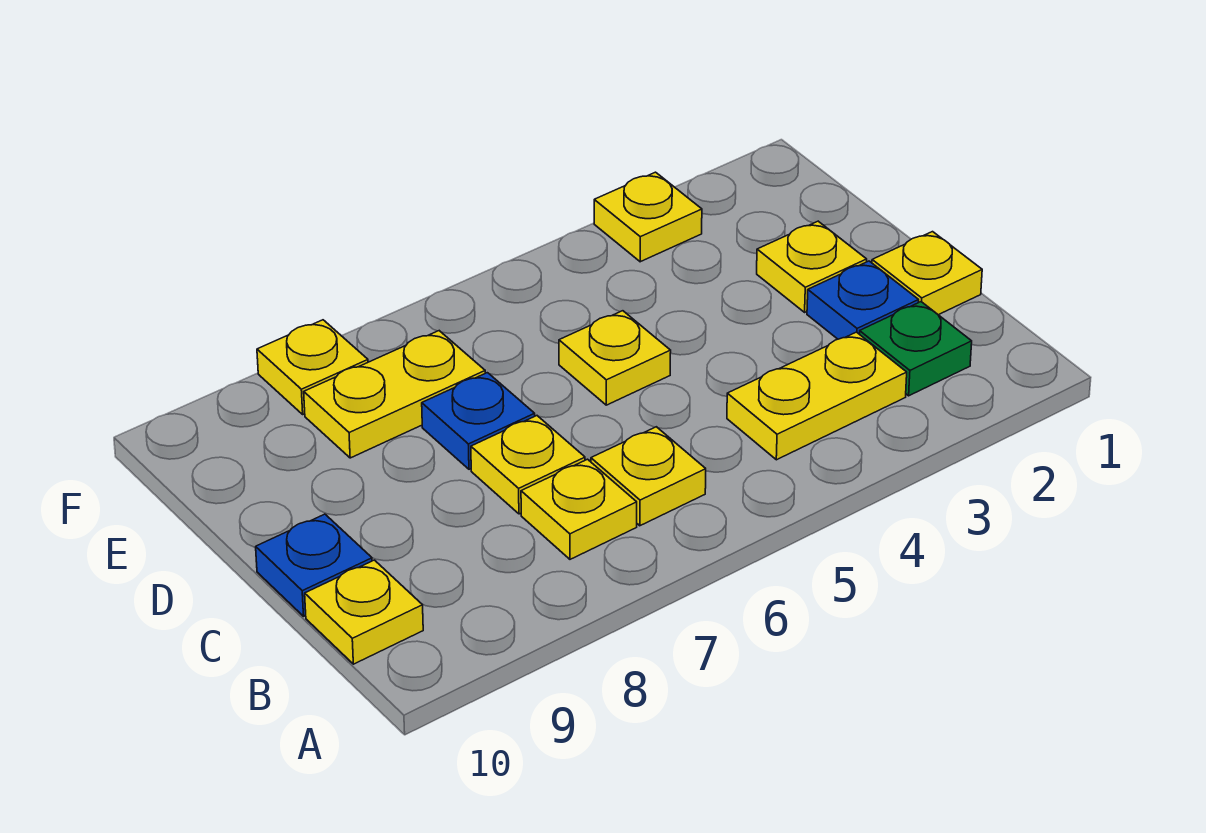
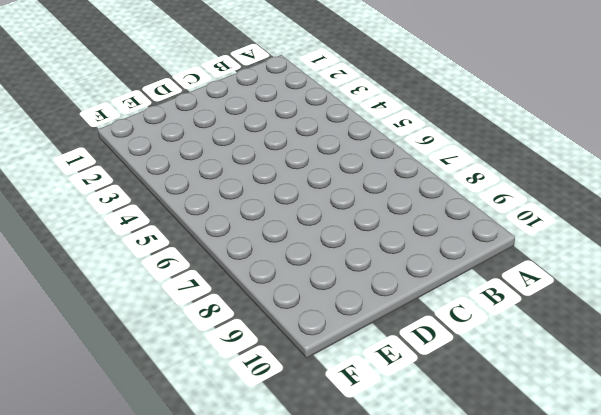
none -> green plate B2 level 1
none -> yellow plate B3:B4 level 1
none -> yellow plate B6 level 1

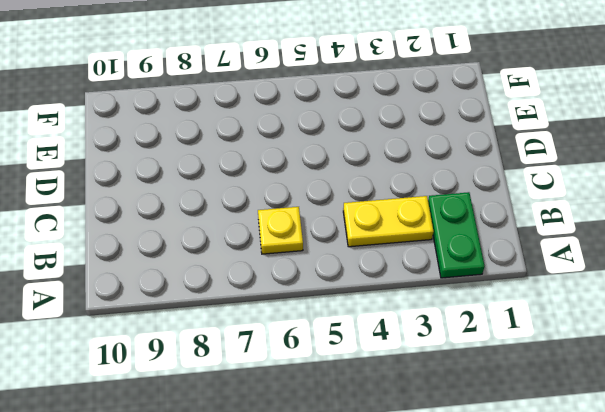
green plate A2:B2 level 1 -> green plate B2 level 1
none -> yellow plate B7 level 1
none -> yellow plate B10 level 1
none -> yellow plate C1 level 1

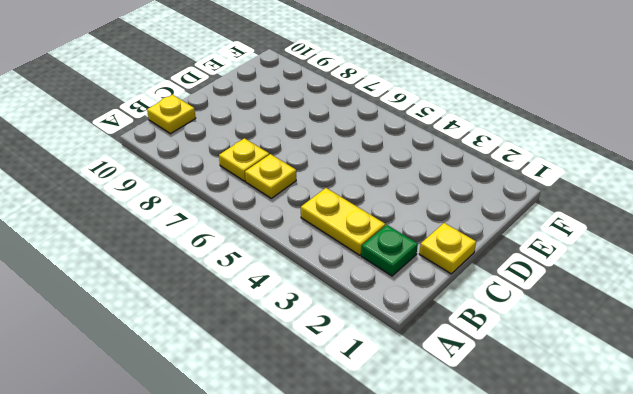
none -> blue plate C2 level 1
none -> yellow plate C7 level 1
none -> blue plate C10 level 1

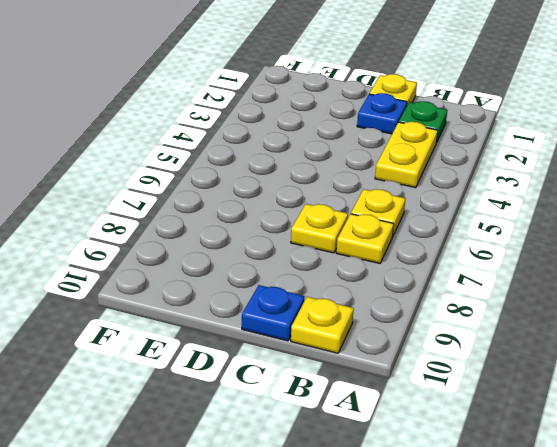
none -> yellow plate D2 level 1
none -> yellow plate D5 level 1
none -> blue plate D7 level 1

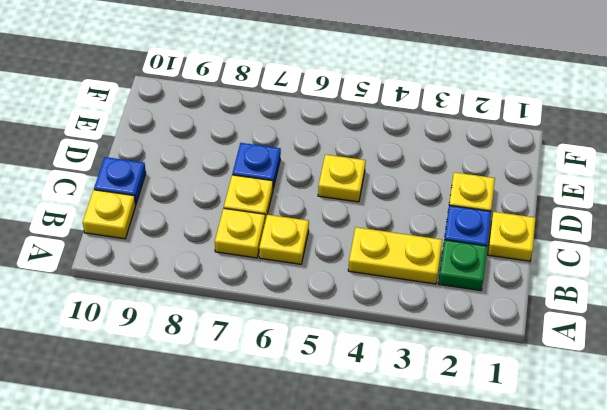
none -> yellow plate E7:E8 level 1
none -> yellow plate F3 level 1
none -> yellow plate F8 level 1

